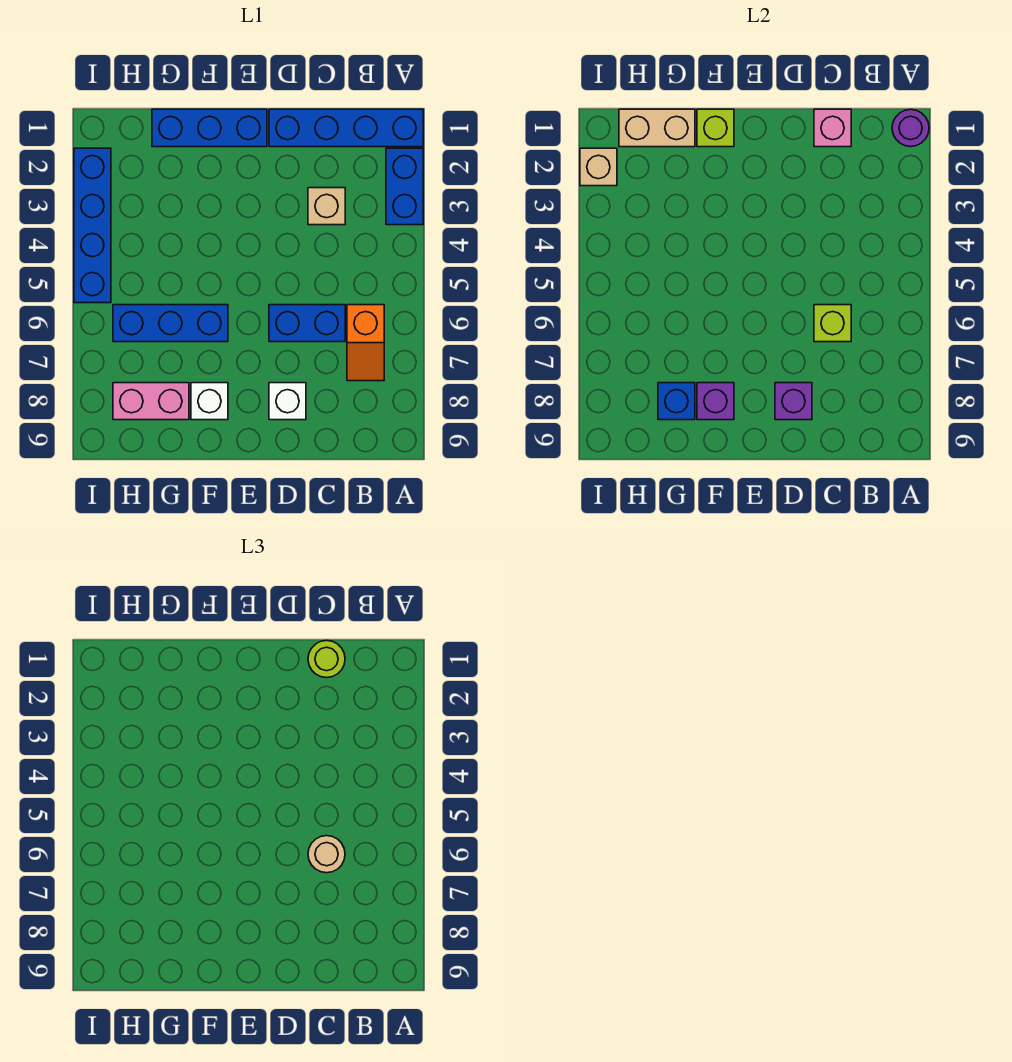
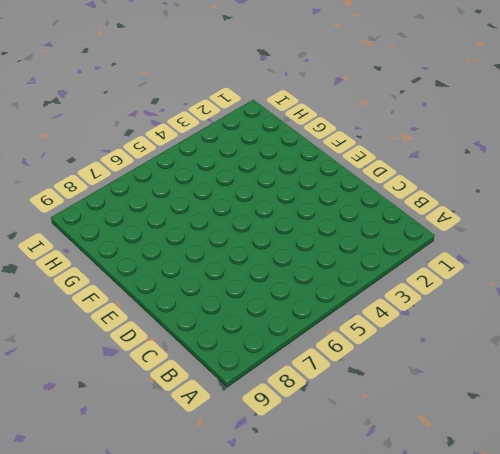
none -> blue brick A1:D1 level 1
none -> blue brick A2:A3 level 1
none -> orange slope B6:B7 level 1 top 6

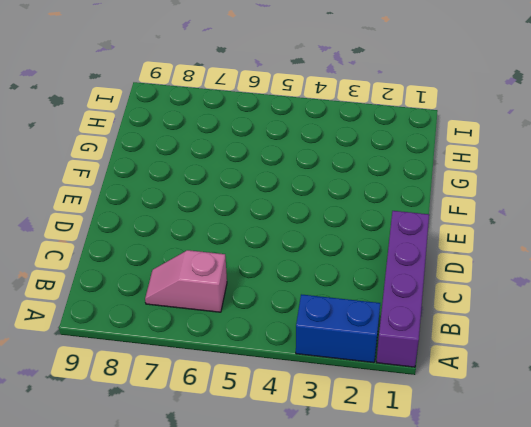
purple brick A1:D1 level 1 -> blue brick A1:D1 level 1
pink slope B6:B7 level 1 top 6 -> orange slope B6:B7 level 1 top 6
none -> tan brick C3 level 1
none -> blue brick C6:D6 level 1
none -> white brick D8 level 1

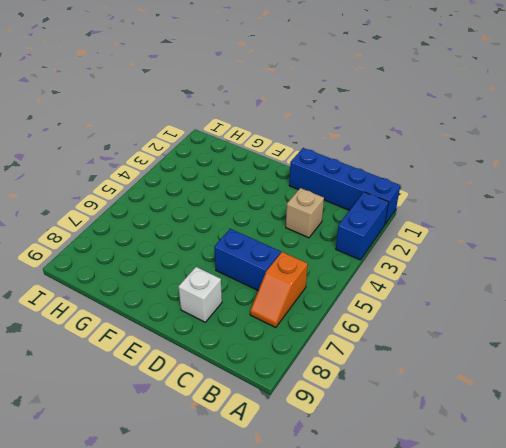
none -> blue brick E1:G1 level 1
none -> blue brick F6:H6 level 1
none -> white brick F8 level 1

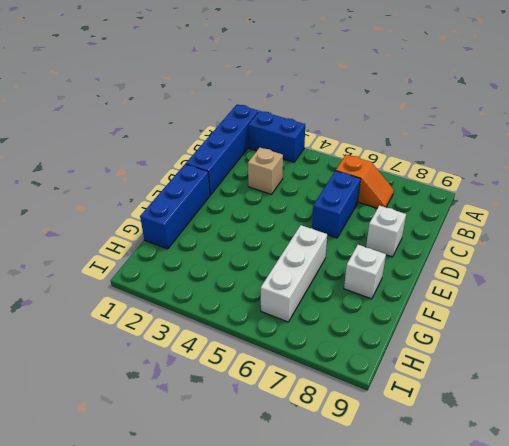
white brick F6:H6 level 1 -> blue brick F6:H6 level 1
none -> pink brick G8:H8 level 1
none -> blue brick I2:I5 level 1
none -> purple round brick A1 level 2

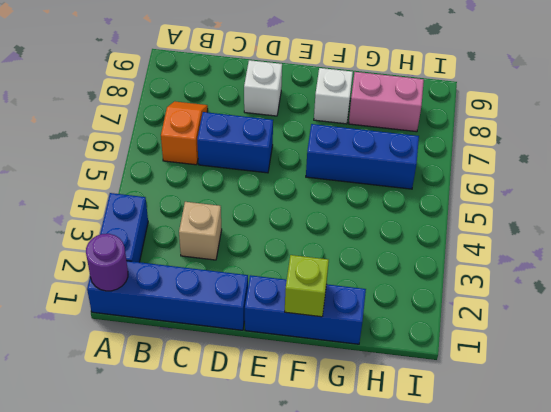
none -> blue brick I2:I5 level 1
none -> pink brick C1 level 2
none -> lime brick C6 level 2

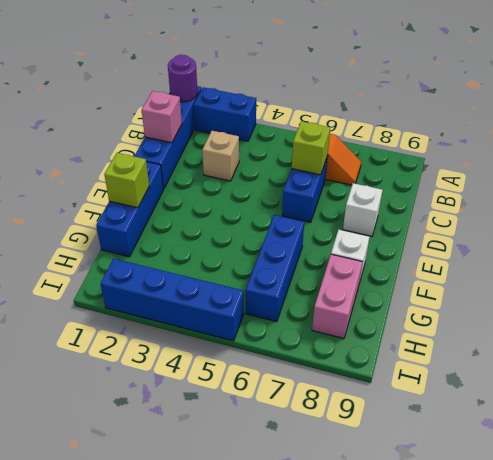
none -> purple brick D8 level 2
none -> purple brick F8 level 2
none -> tan brick G1:H1 level 2

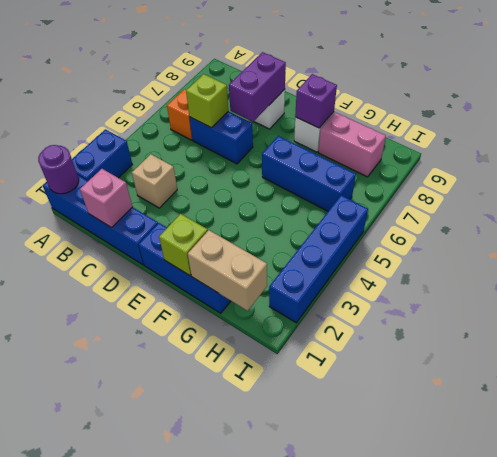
purple brick D7:D8 level 2 -> purple brick D8 level 2
none -> blue brick G8 level 2
none -> tan brick I2 level 2
none -> lime round brick C1 level 3

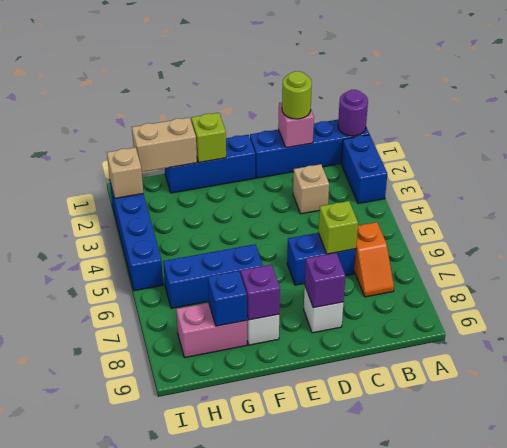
none -> tan round brick C6 level 3

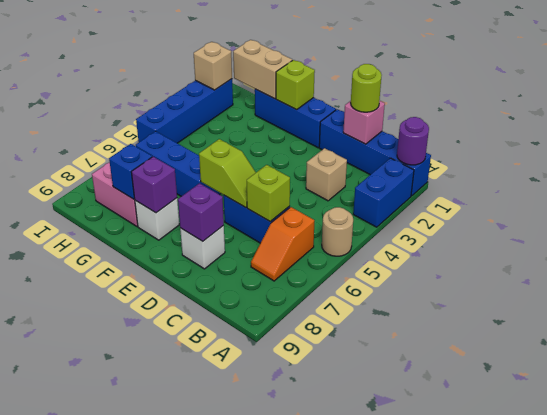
tan round brick A5 level 1 -> tan round brick C6 level 3
lime slope D6:E6 level 2 top E -> none

